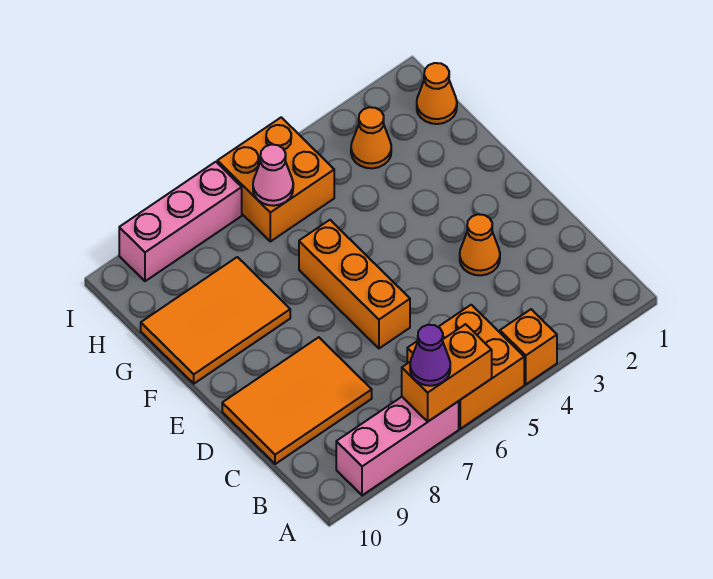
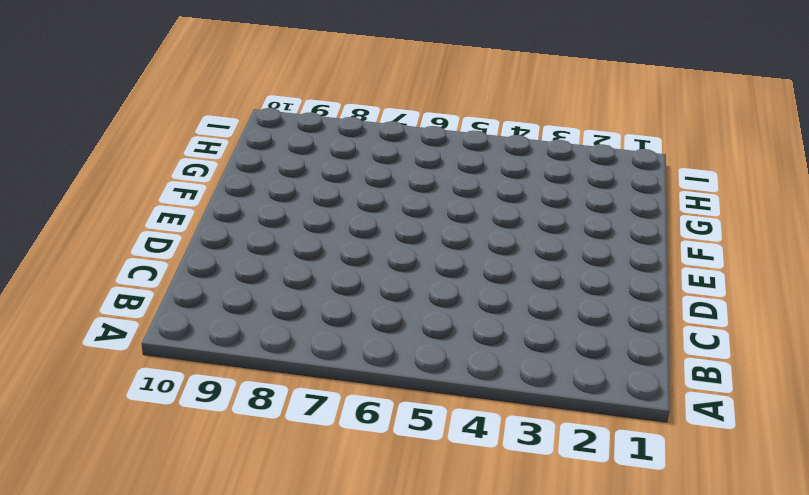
none -> orange brick A4 level 1
none -> orange brick A5:B6 level 1
none -> pink brick A7:A9 level 1

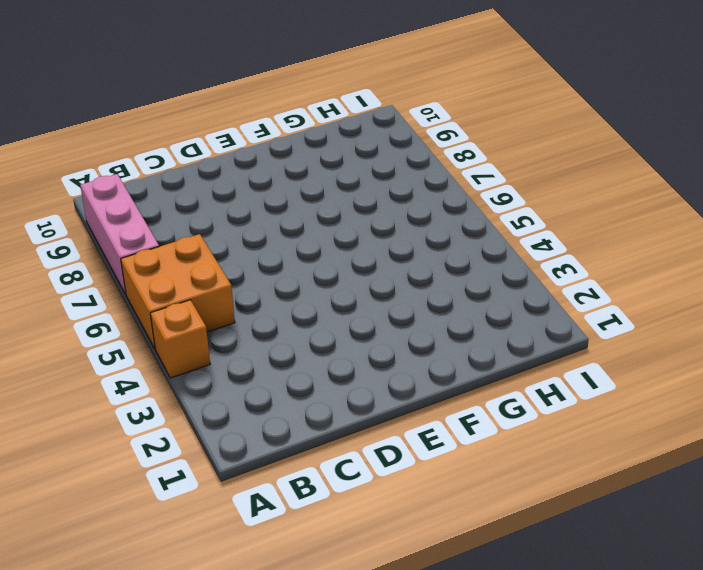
none -> orange tile C8:D10 level 1
none -> orange cone D3 level 1
none -> orange brick D6:F6 level 1

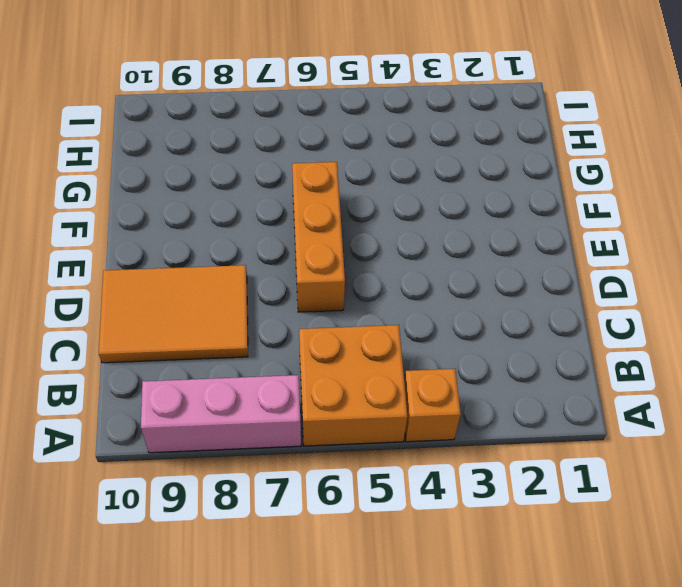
none -> orange cone D3 level 1
none -> orange tile F8:G10 level 1
none -> orange cone H1 level 1

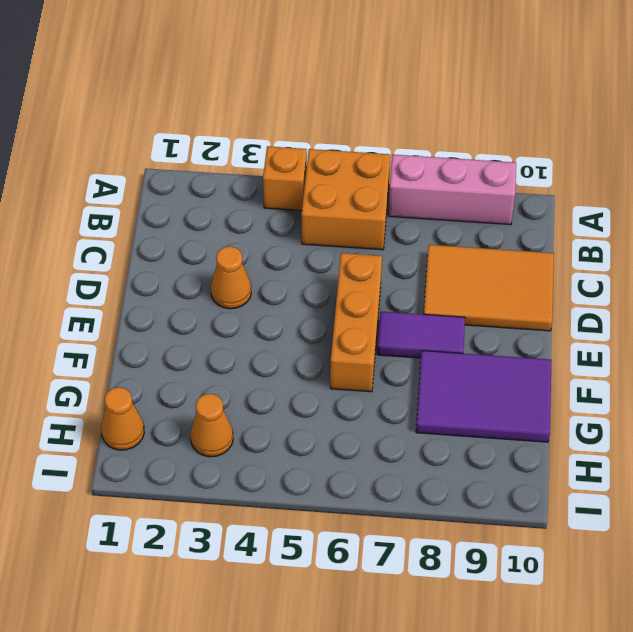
purple tile E7:E8 level 1 -> none
purple tile F8:G10 level 1 -> orange tile F8:G10 level 1
none -> orange brick H5:I6 level 1
none -> pink brick I7:I9 level 1
none -> orange brick A6:A7 level 2

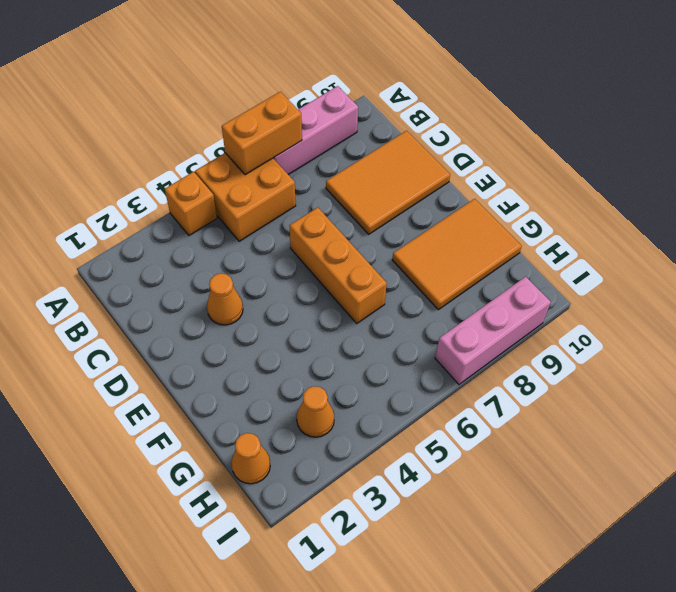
none -> orange brick H5:I6 level 1
none -> pink cone H6 level 2
none -> purple cone A7 level 3

